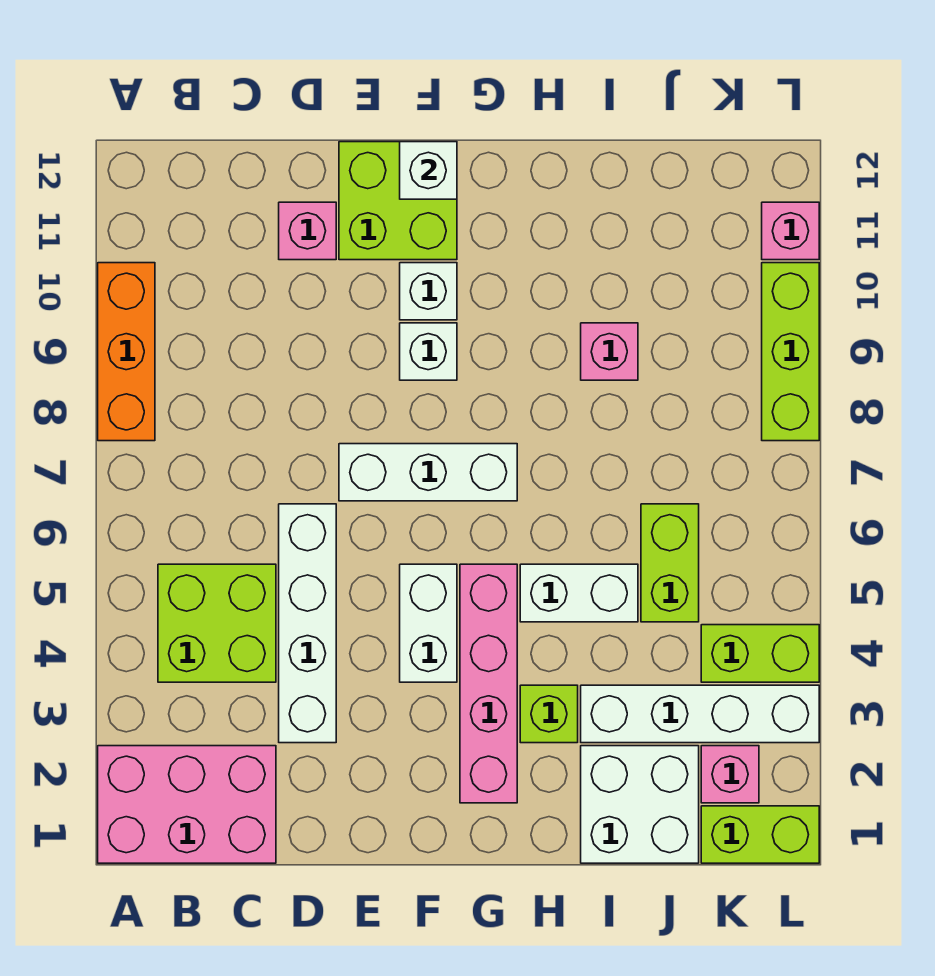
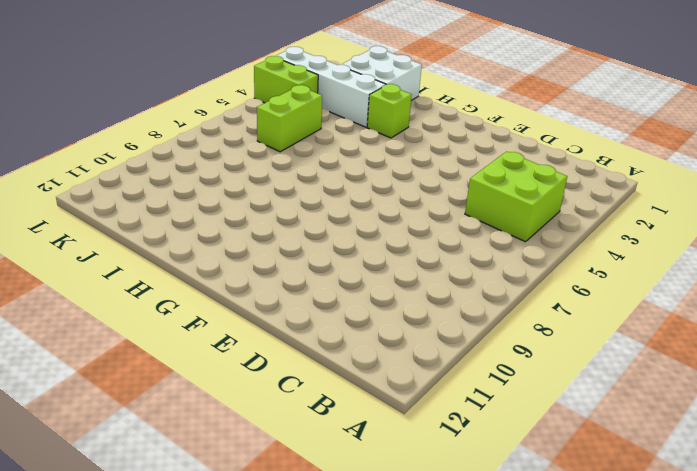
none -> pink brick A1:C2 level 1
none -> orange brick A8:A10 level 1
none -> white brick D3:D6 level 1

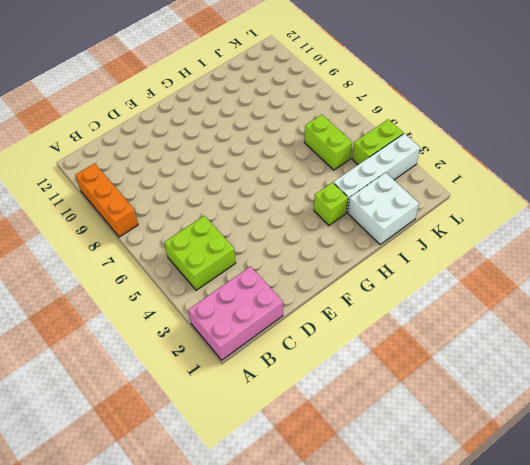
none -> white brick D3:D6 level 1
none -> pink brick D11 level 1
none -> white brick E7:G7 level 1

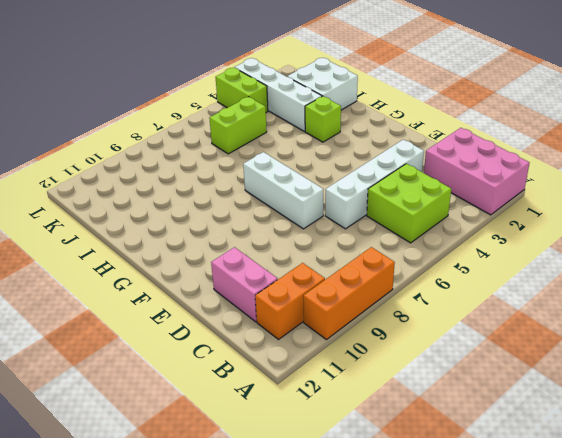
orange brick B10:B11 level 1 -> none
pink brick C11:D11 level 1 -> pink brick D11 level 1
none -> lime brick E11:F12 level 1
none -> white brick F4:F5 level 1
none -> white brick F9 level 1

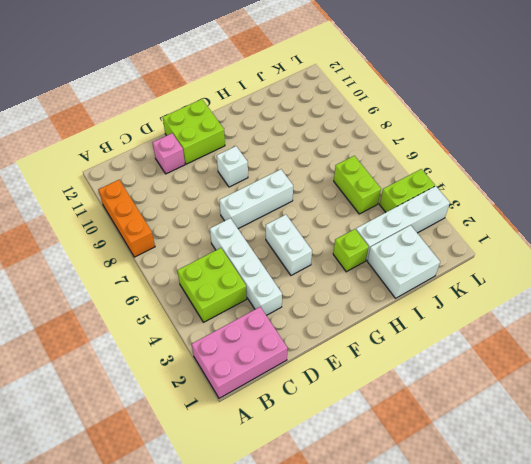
none -> white brick F10 level 1
none -> pink brick G2:G5 level 1
none -> white brick H5:I5 level 1

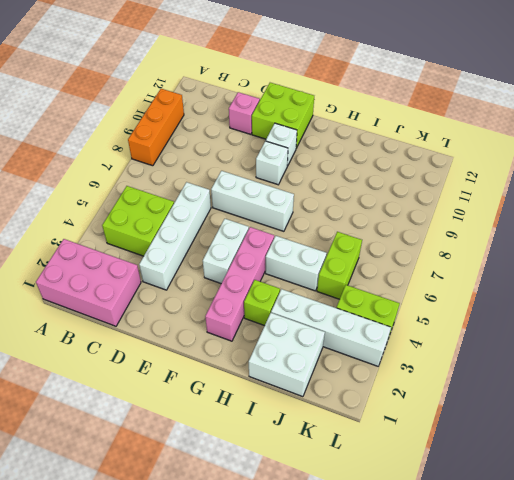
none -> pink brick I9 level 1
none -> lime brick K1:L1 level 1
none -> pink brick K2 level 1

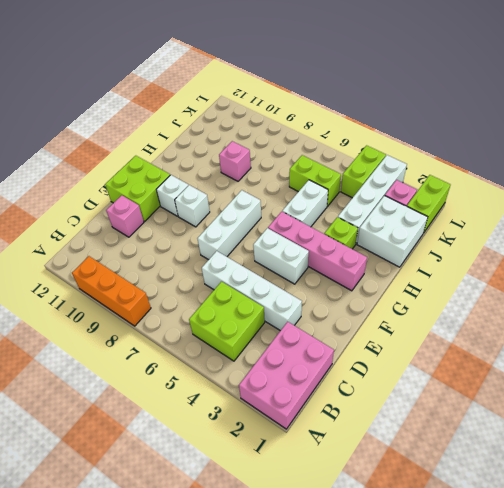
none -> lime brick L8:L10 level 1
none -> pink brick L11 level 1
none -> white brick F12 level 2

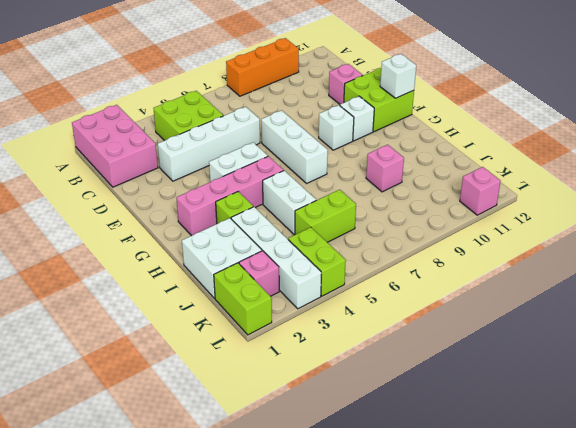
none -> lime brick L8:L10 level 1

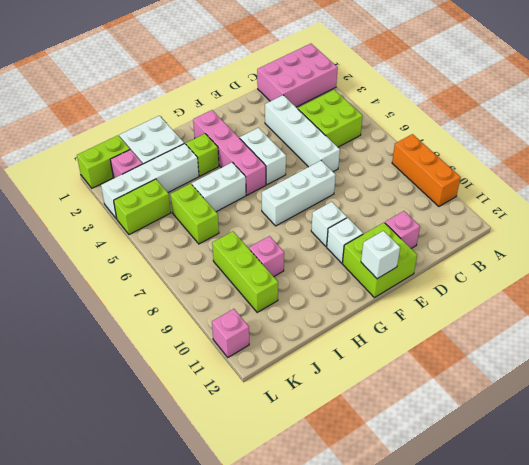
lime brick J8:J10 level 1 -> lime brick L8:L10 level 1

